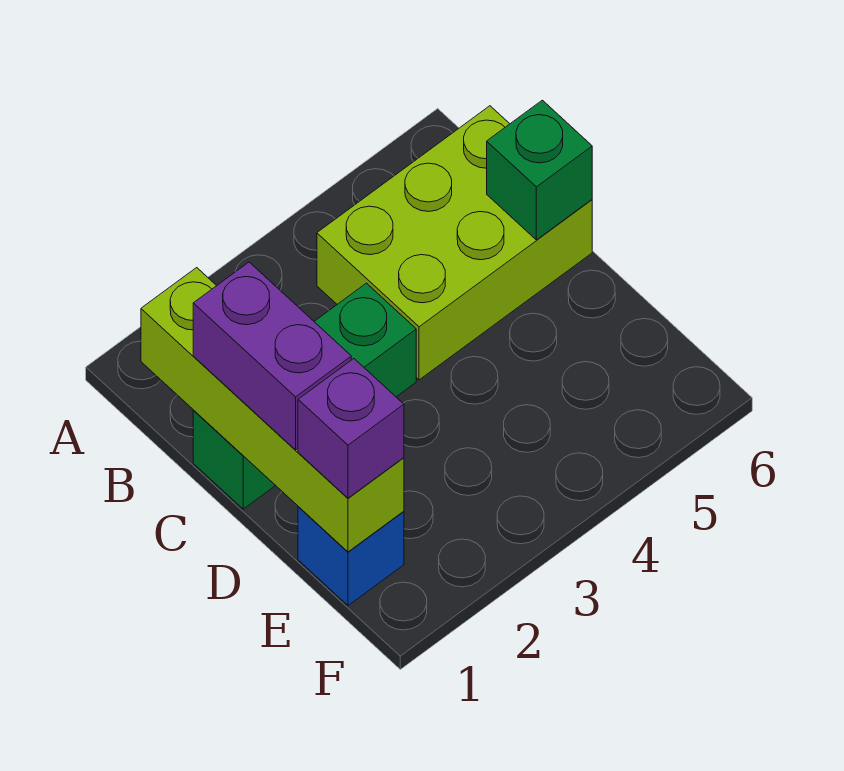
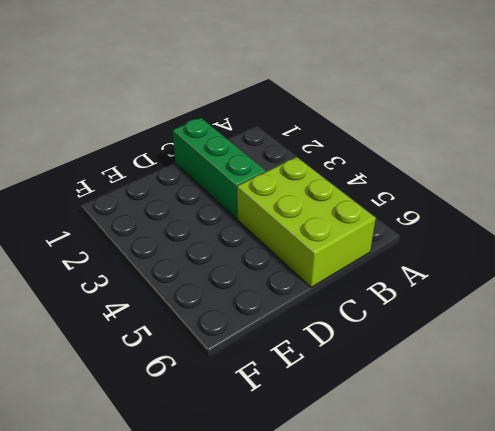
none -> blue brick E1 level 1
none -> lime brick B1:E1 level 2

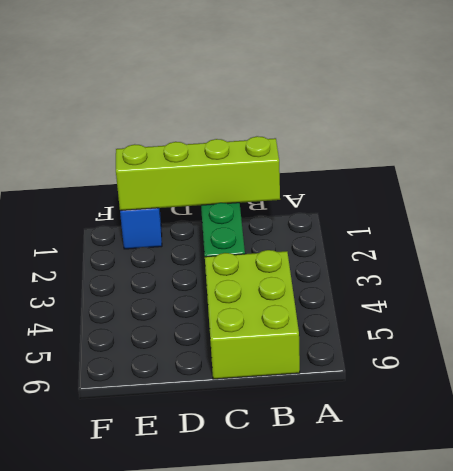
none -> green brick C6 level 2
none -> purple brick C1:D1 level 3

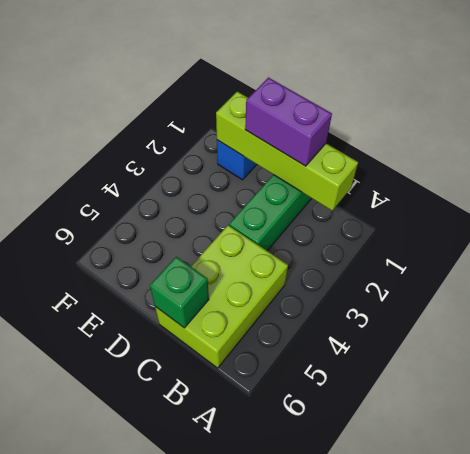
none -> purple brick E1 level 3

